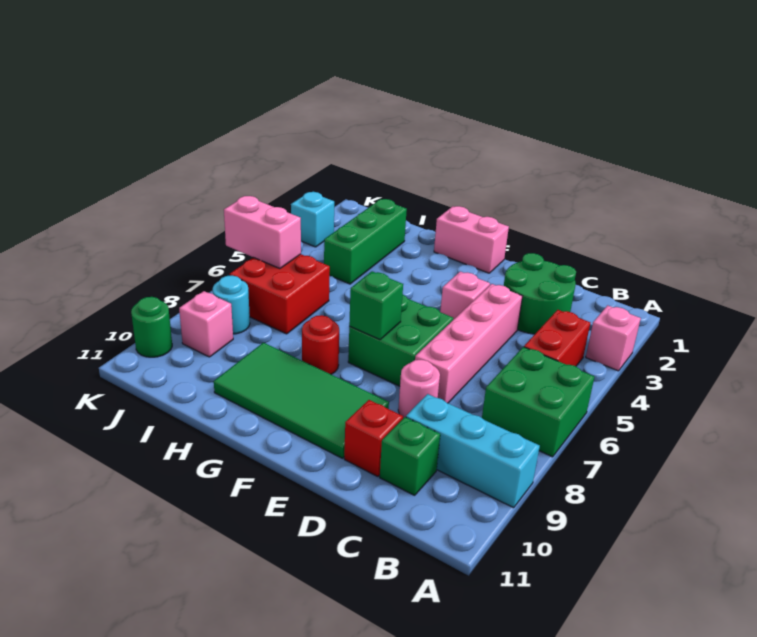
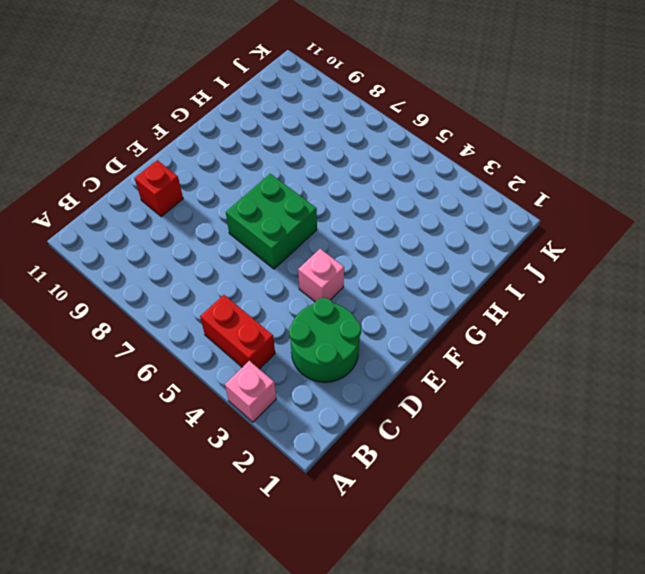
none -> green brick A6:B7 level 1
none -> cyan brick A9:C9 level 1
none -> green brick C10 level 1

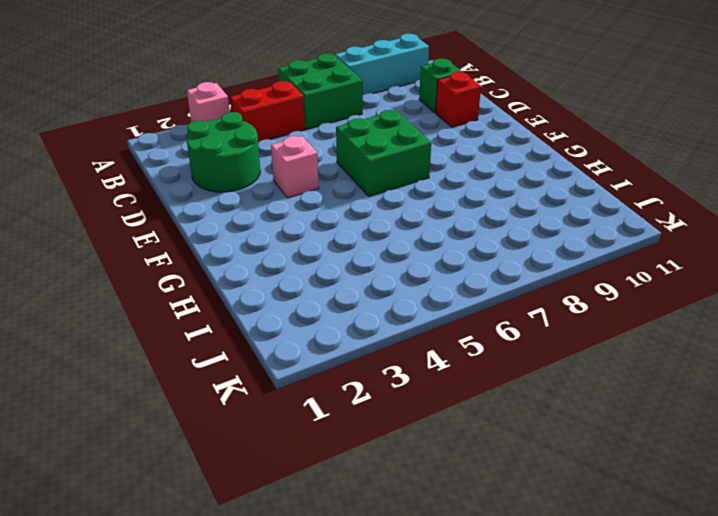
cyan brick A8:A10 level 1 -> cyan brick A9:C9 level 1
none -> pink brick D4:D7 level 1
none -> pink round brick D8 level 1
none -> green tile E9:H10 level 1

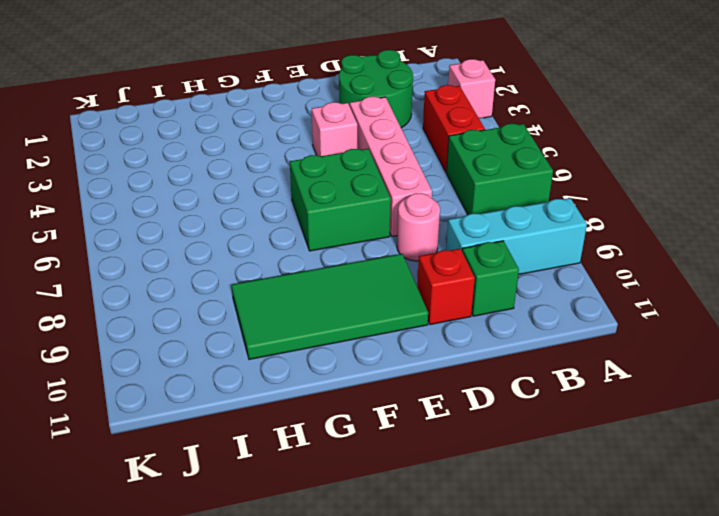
none -> pink brick F1:G1 level 1
none -> red round brick G8 level 1
none -> green brick I2:I4 level 1

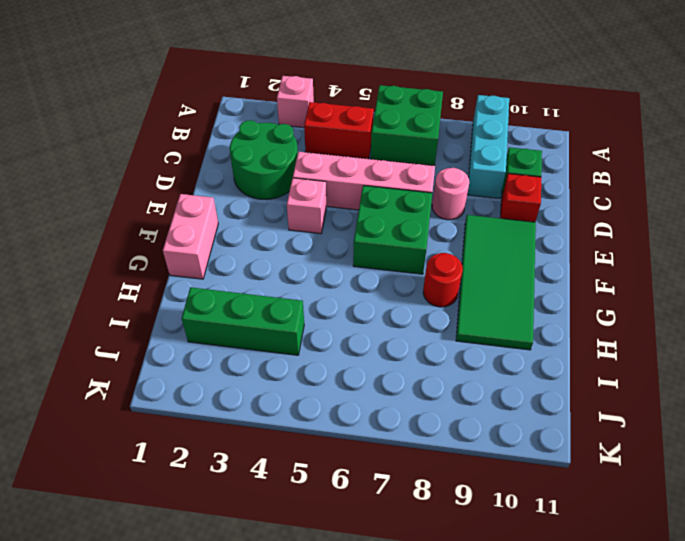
none -> red brick I6:J7 level 1
none -> cyan round brick J8 level 1
none -> pink brick J9 level 1

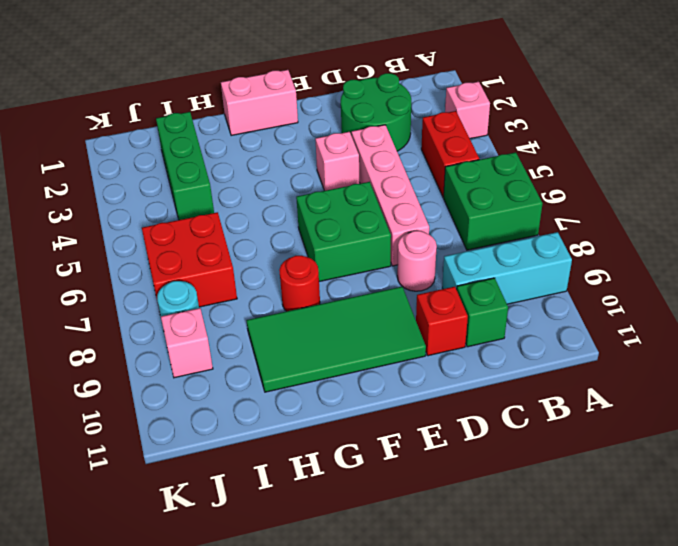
none -> cyan brick K3 level 1
none -> green round brick K10 level 1
none -> green brick F7 level 2

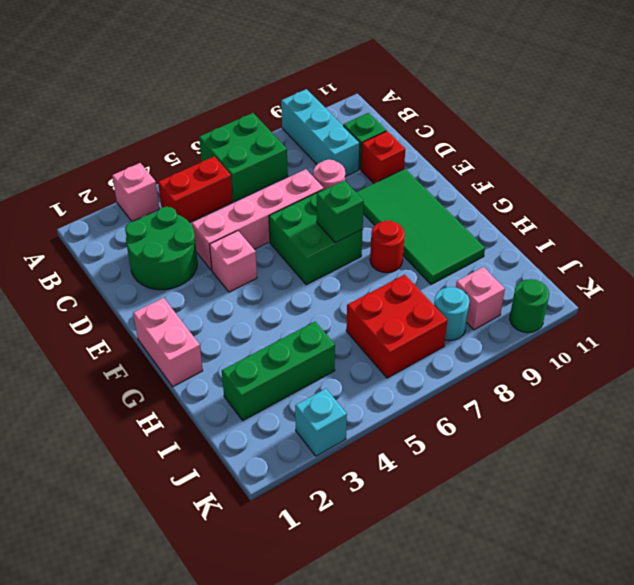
none -> pink brick J6:K6 level 2

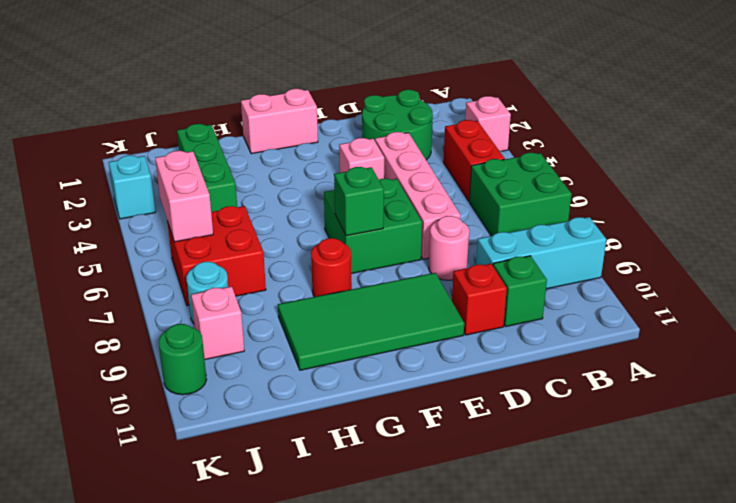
pink brick J5:J6 level 2 -> pink brick J6:K6 level 2

